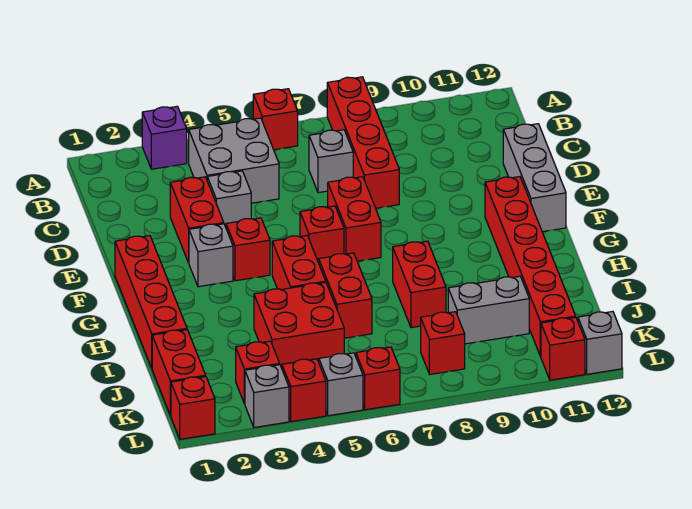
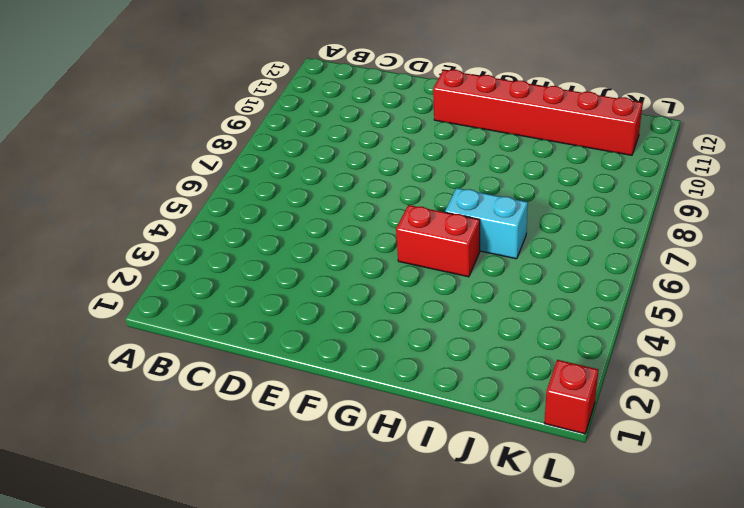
cyan brick H6:I6 level 1 -> red brick H6:I6 level 1
none -> purple brick A3 level 1
none -> red brick A6 level 1
none -> red brick A8:D8 level 1

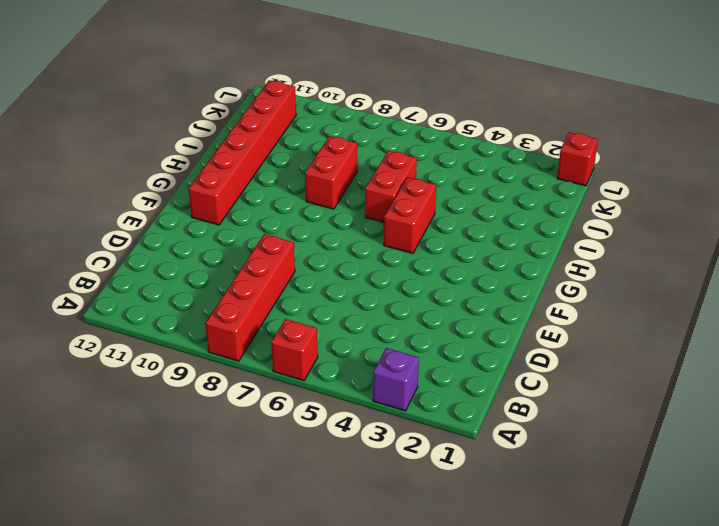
none -> grey brick B4:C5 level 1
none -> grey brick C7 level 1
none -> red brick D3:E3 level 1

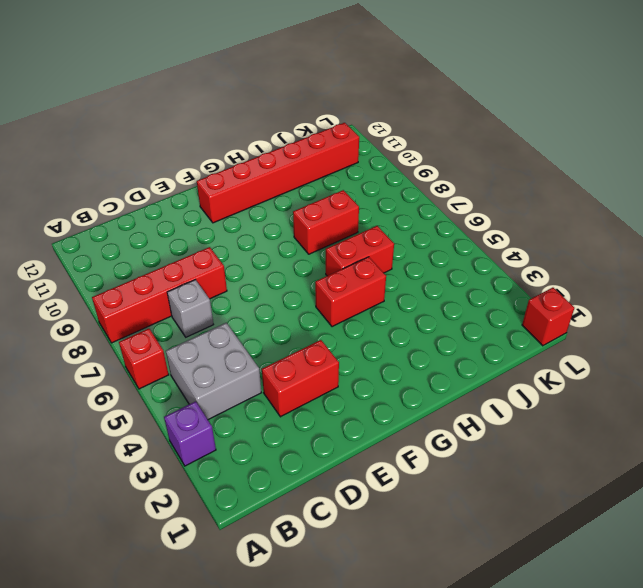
none -> grey brick D4 level 1
none -> grey brick D12:F12 level 1
none -> red brick E7:F7 level 1

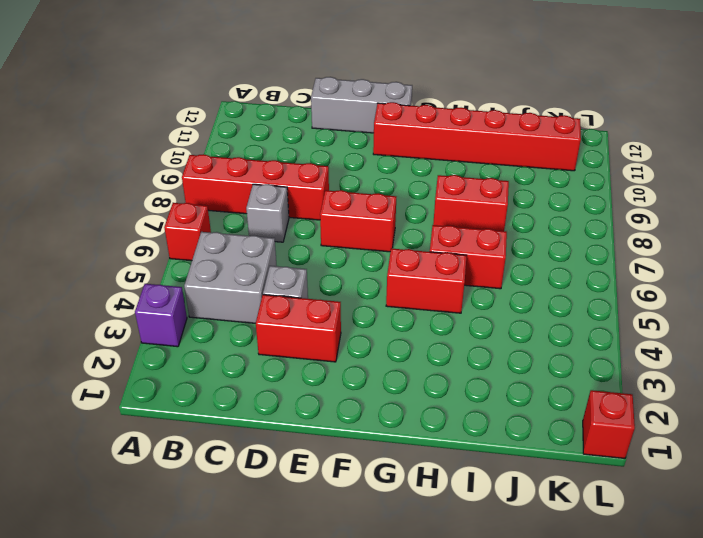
none -> red brick F1:I1 level 1
none -> grey brick F3 level 1
none -> red brick F4 level 1

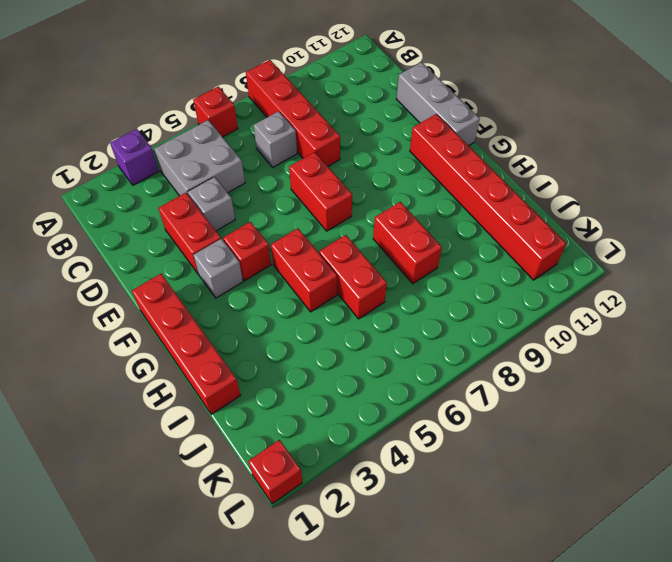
none -> red brick F6 level 1
none -> red brick I4:J5 level 1
none -> red brick J1:K1 level 1

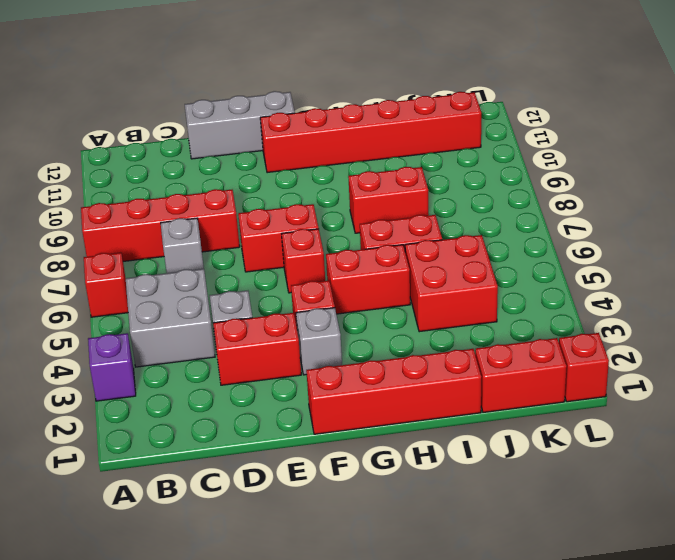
none -> grey brick J9:J10 level 1
none -> red brick K3 level 1
none -> red brick K8 level 1

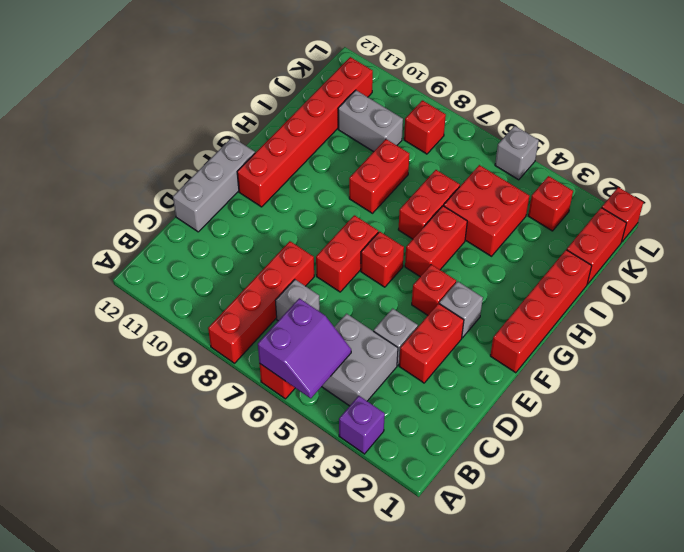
purple slope A5:B6 level 2 top 6 -> none
none -> grey brick L3 level 1
none -> red brick L4 level 1
none -> red brick L6 level 1

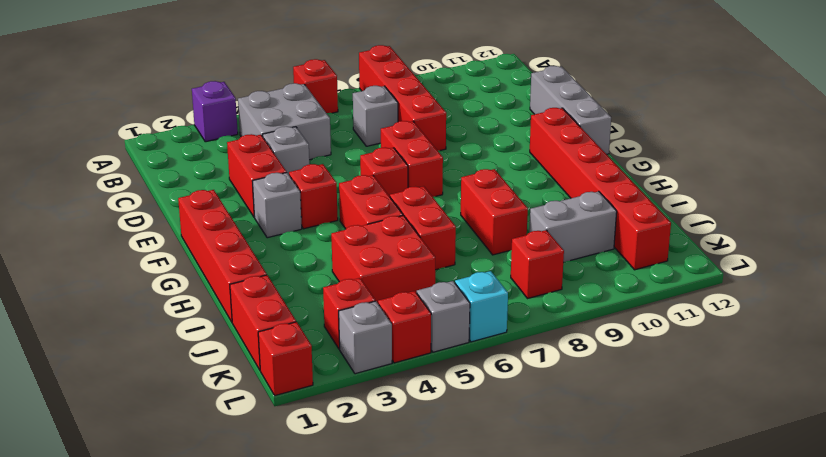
cyan brick L6 level 1 -> red brick L6 level 1
none -> red brick L11 level 1
none -> grey brick L12 level 1

